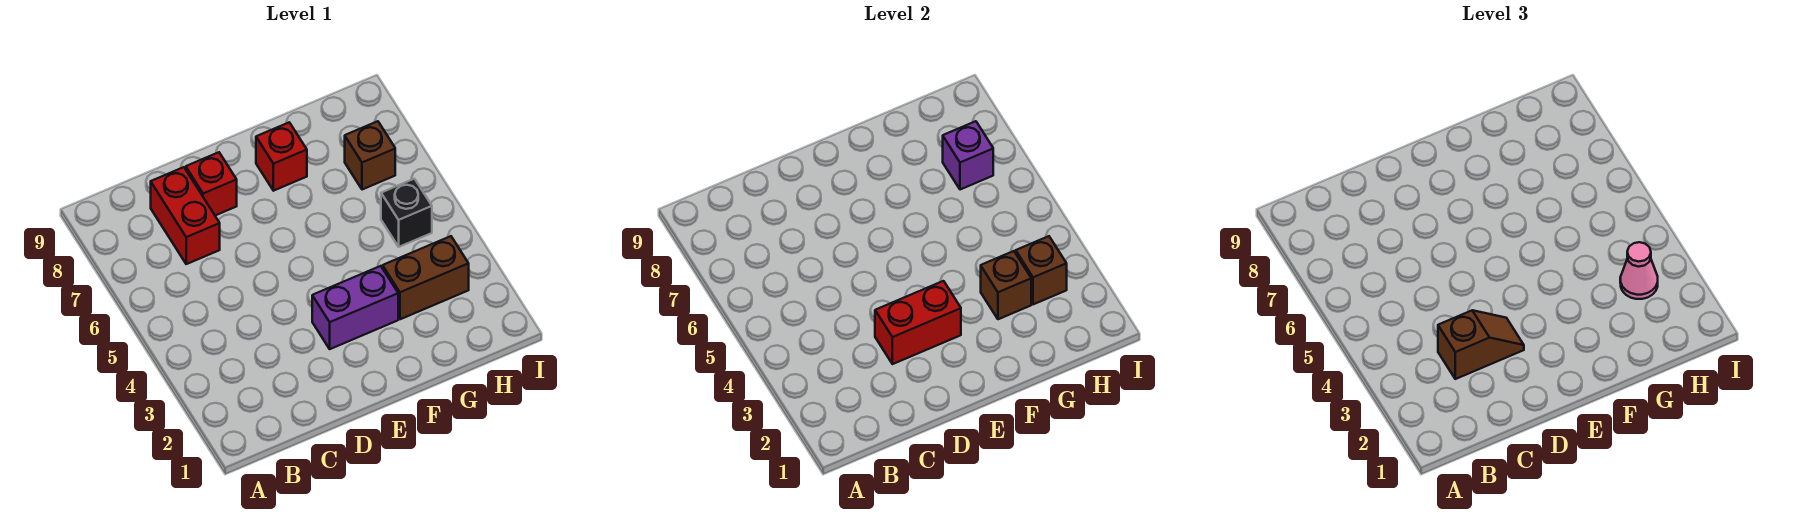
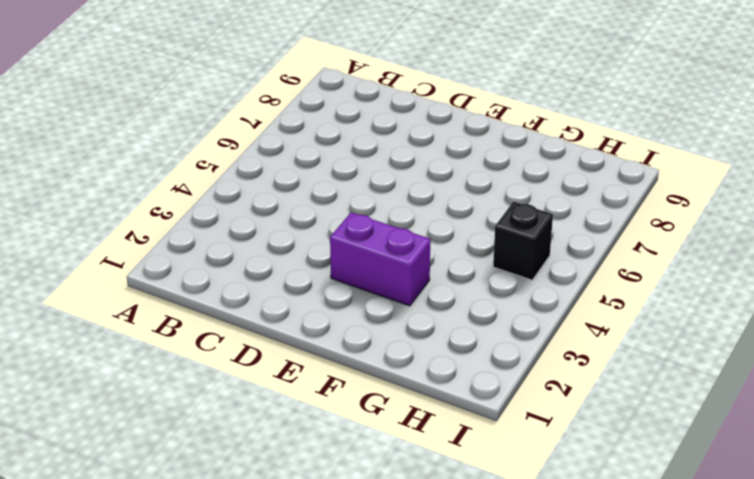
none -> red brick C7:C8 level 1
none -> red brick D8 level 1
none -> red brick F8 level 1

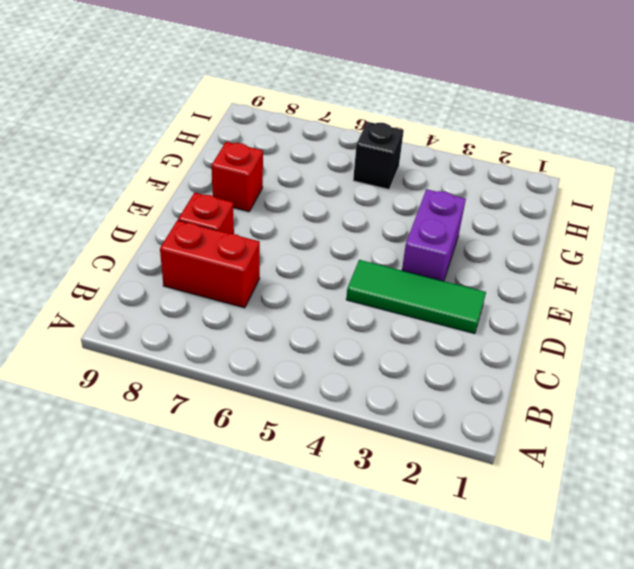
green tile D2:D4 level 1 -> none
none -> brown brick G3:H3 level 1
none -> brown brick H7 level 1
none -> red brick D3:E3 level 2

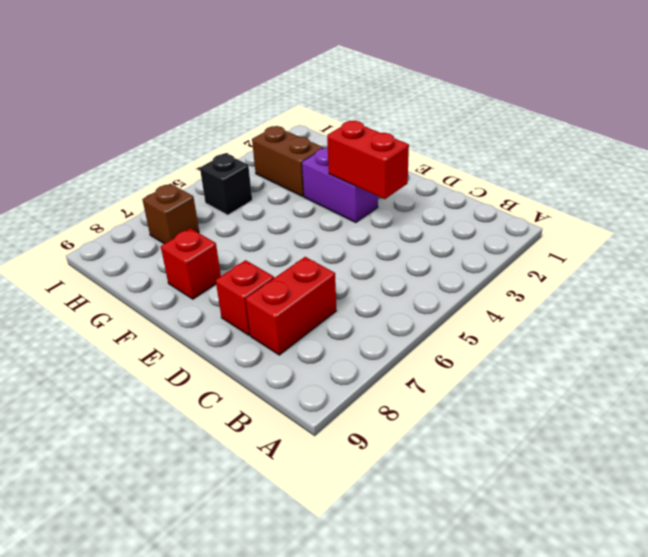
none -> brown brick G3 level 2
none -> brown brick H3 level 2
none -> purple brick H7 level 2

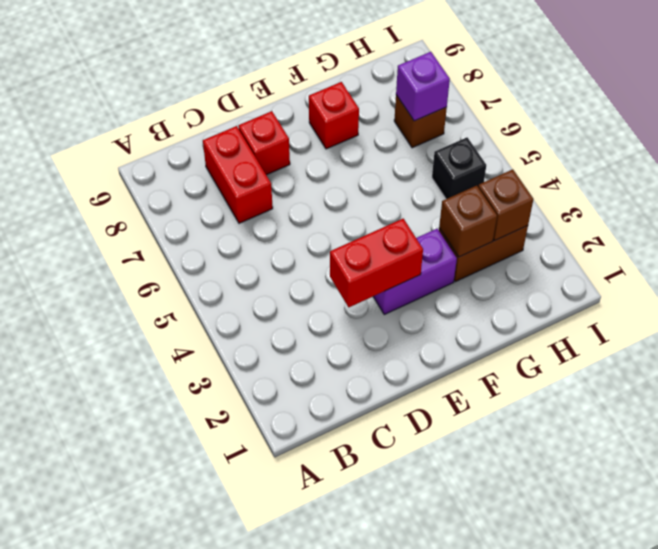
none -> brown slope C3:D3 level 3 top C
none -> pink cone H3 level 3

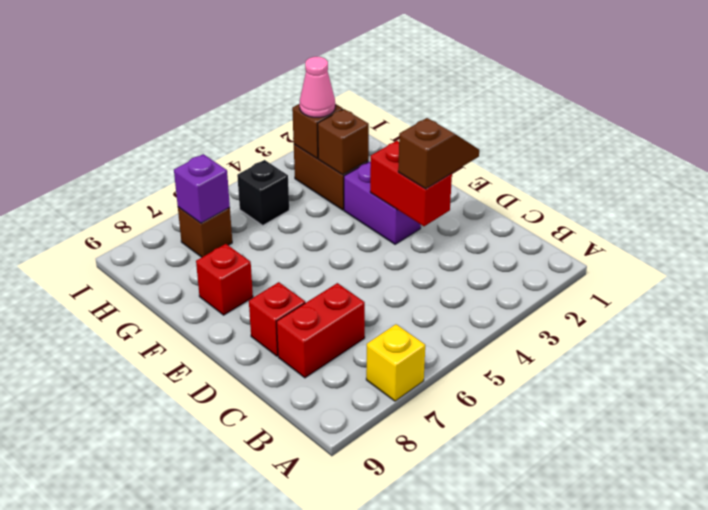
yellow brick A7 level 1 -> none
brown slope D2:D3 level 3 top 3 -> brown slope C3:D3 level 3 top C

